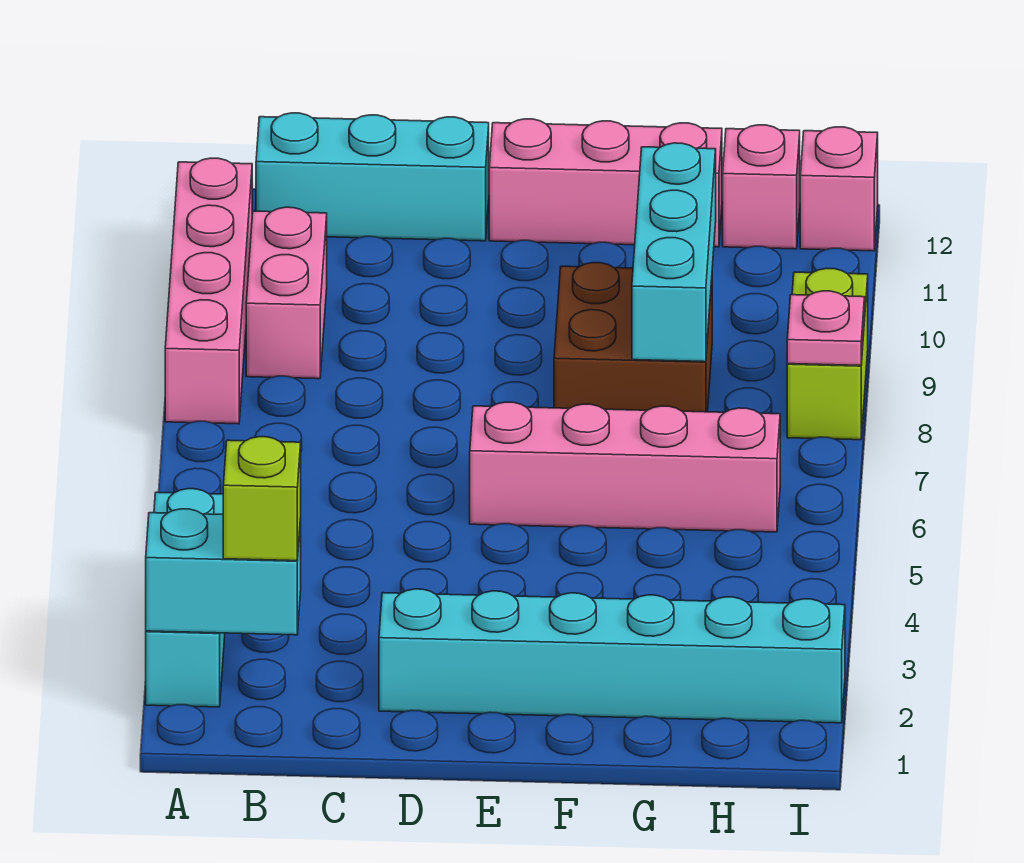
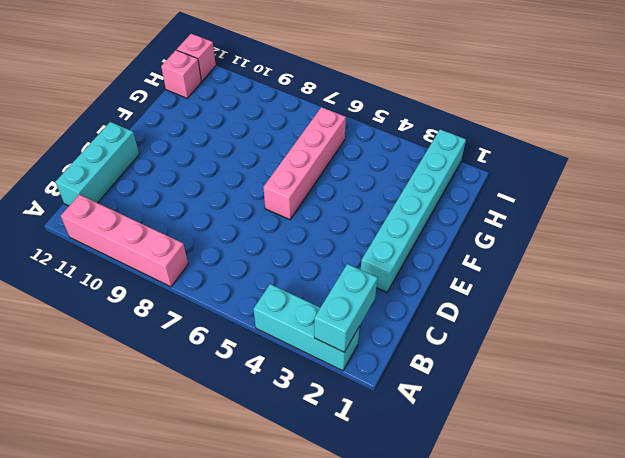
none -> pink brick B9:B10 level 1
none -> pink brick E12:G12 level 1
none -> brown brick F8:G9 level 1

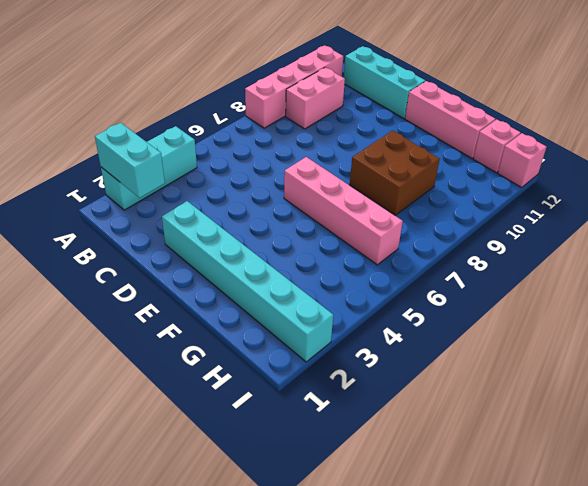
none -> lime brick I8:I9 level 1
none -> cyan brick G8:G10 level 2
none -> pink plate I8 level 2

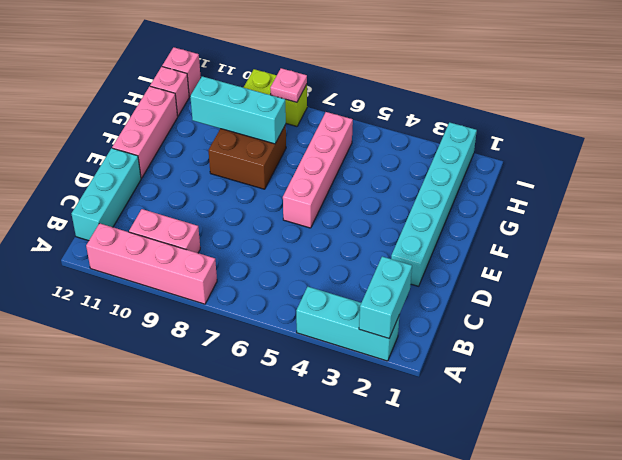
none -> lime brick B2 level 3

